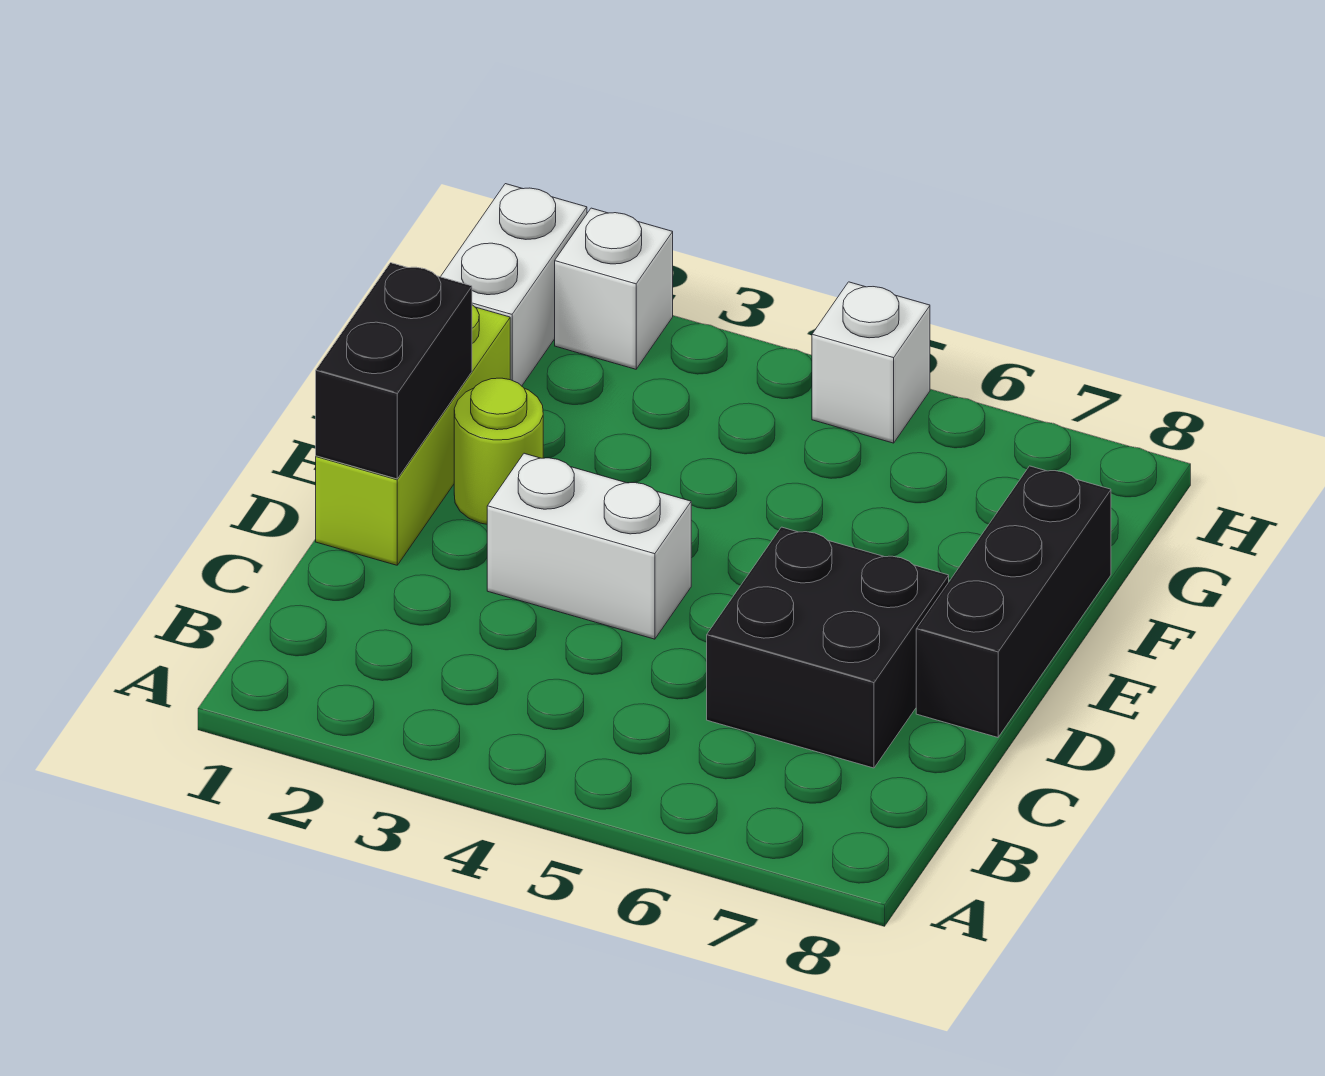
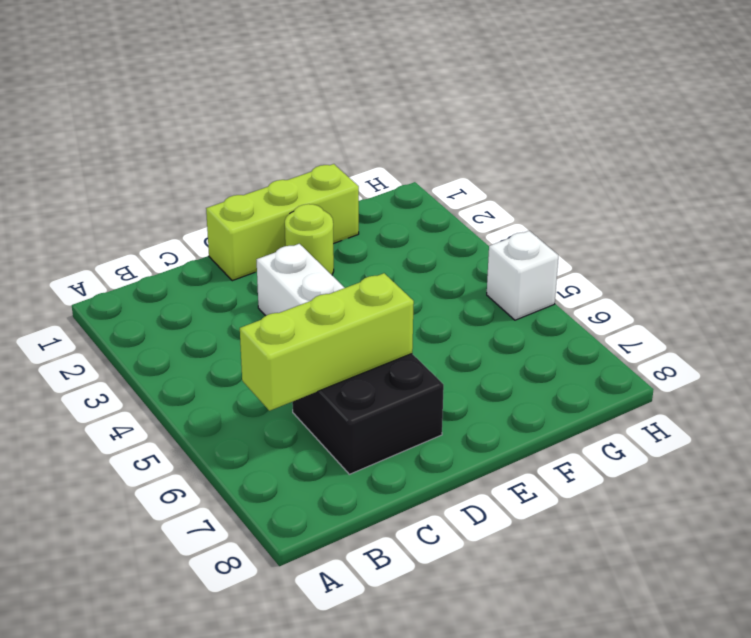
lime brick B6:D6 level 2 -> none
none -> black brick D8:F8 level 1
none -> white brick G1:H1 level 1

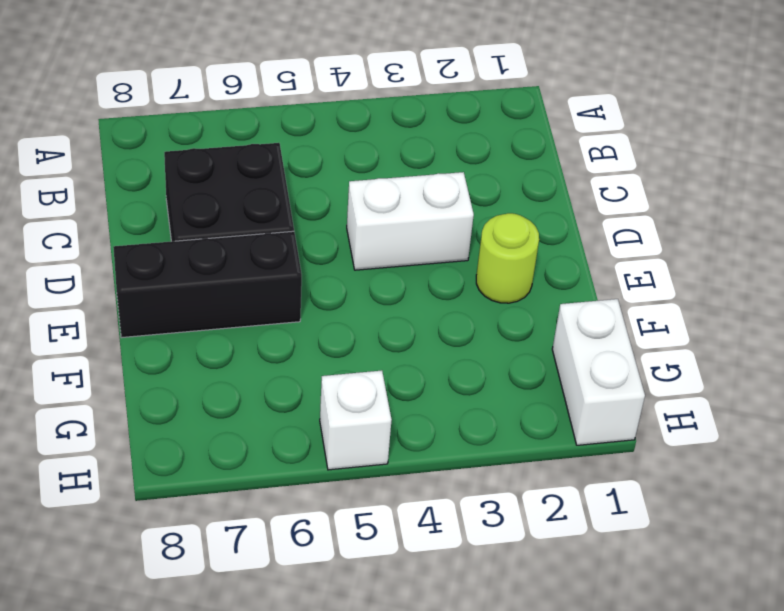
black brick E6:E8 level 1 -> black brick D8:F8 level 1
none -> lime brick D1:F1 level 1
none -> white brick H2 level 1

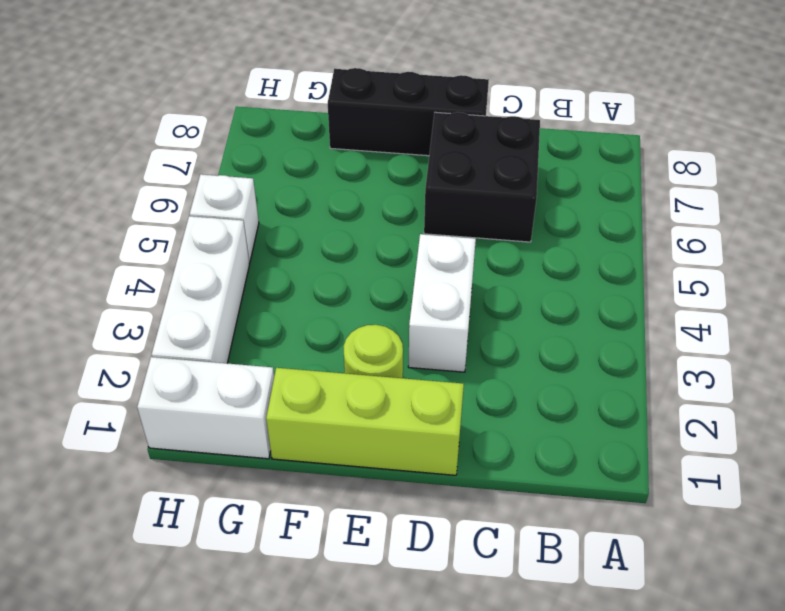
white brick H2:H4 level 1 -> white brick H2 level 1
none -> black brick D1:E1 level 2

